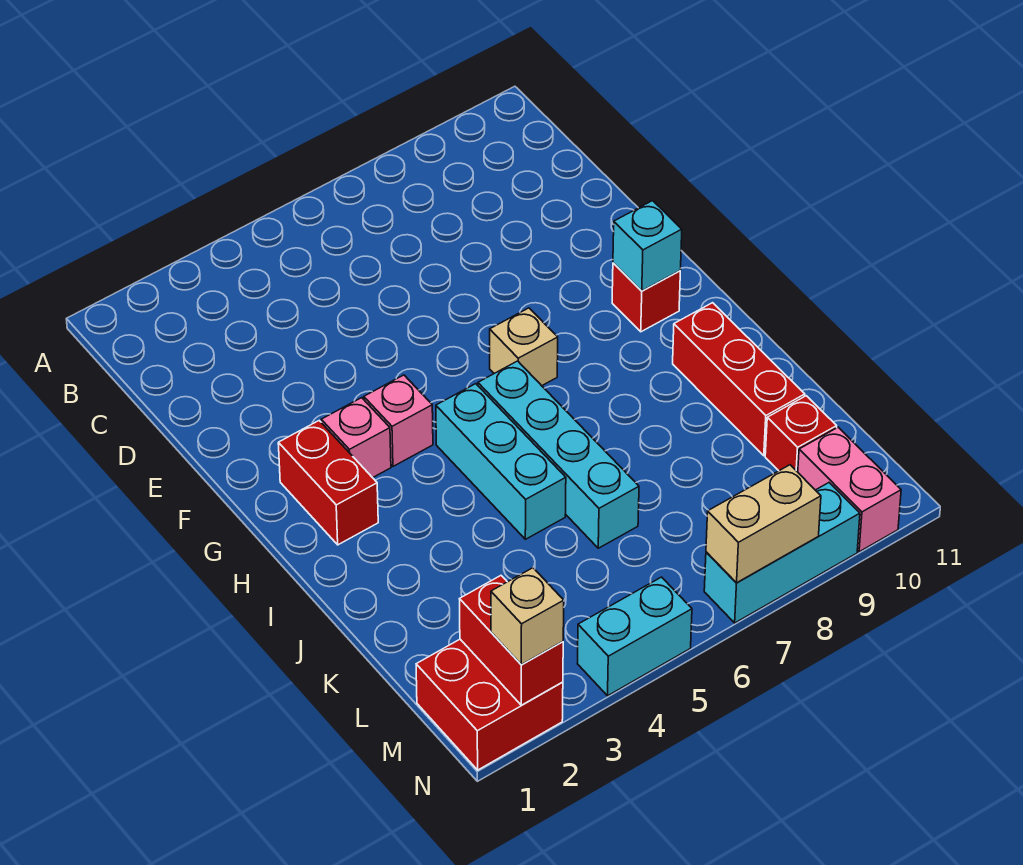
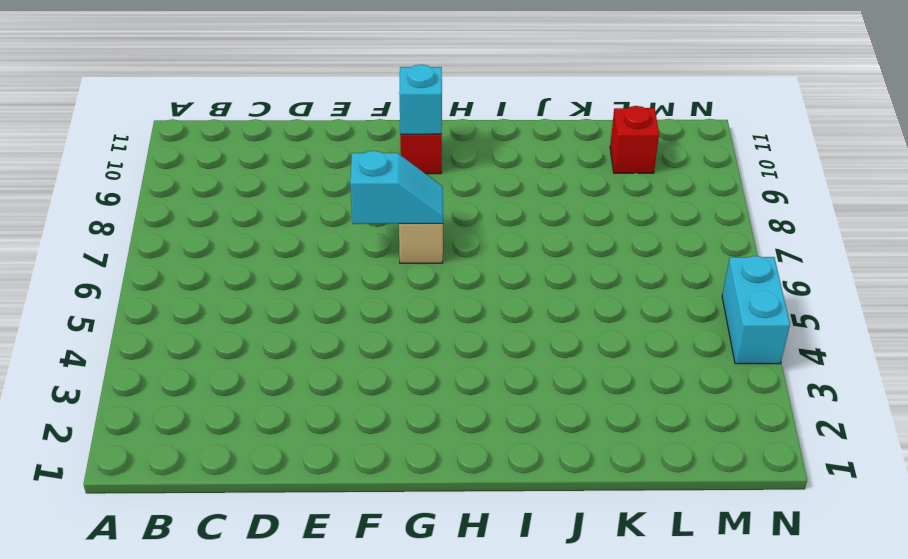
cyan slope F7:G7 level 2 top F -> none
none -> red brick G2:H2 level 1
none -> pink brick G3 level 1
none -> pink brick G4 level 1

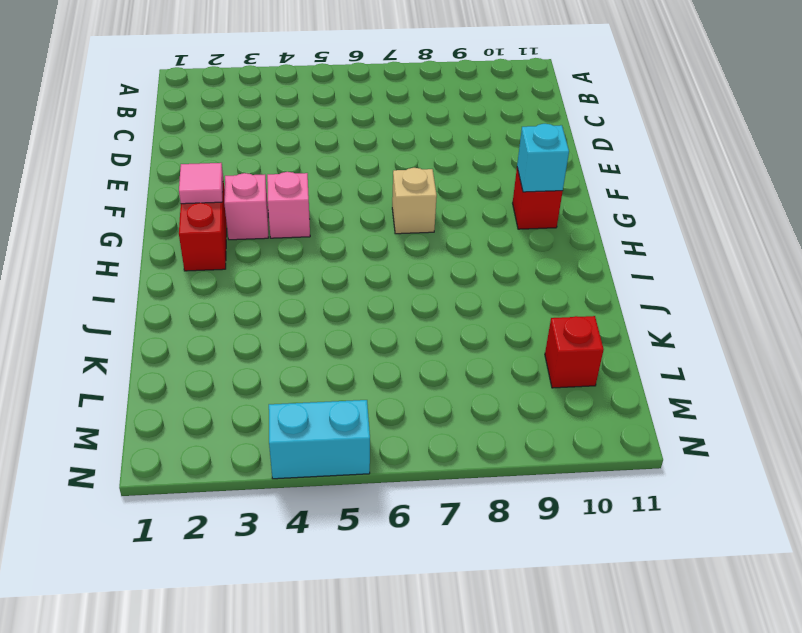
pink tile G2 level 2 -> none
none -> cyan brick H5:J5 level 1
none -> cyan brick H6:K6 level 1
none -> red brick I10:K10 level 1

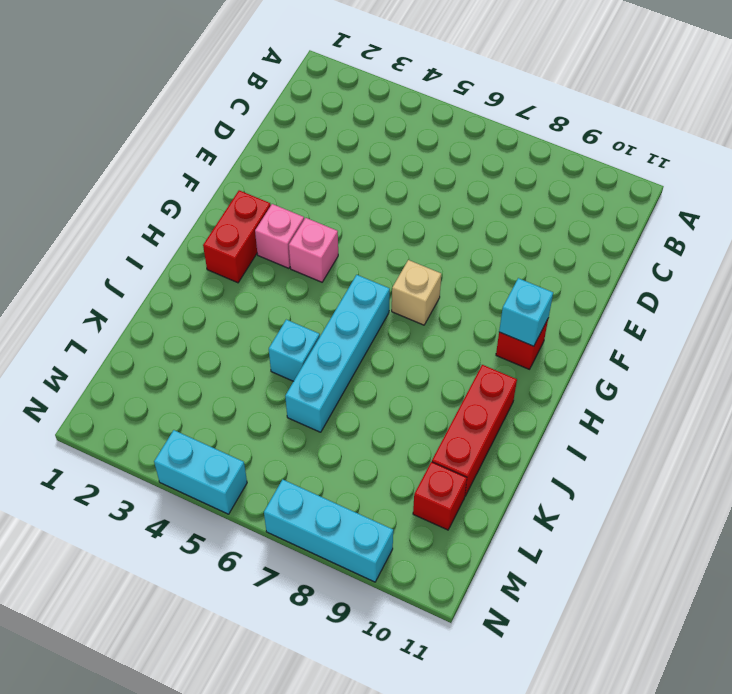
cyan brick J5 level 1 -> cyan brick H5:J5 level 1
none -> red brick M1:N2 level 1
none -> pink brick M10:N10 level 1
none -> red brick M2:N2 level 2

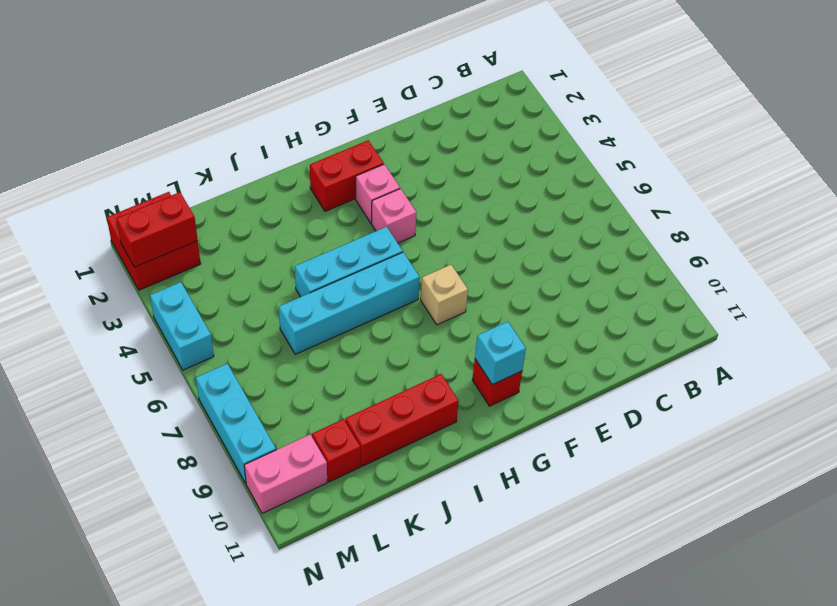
none -> tan brick N7:N8 level 2
none -> tan brick N2 level 3

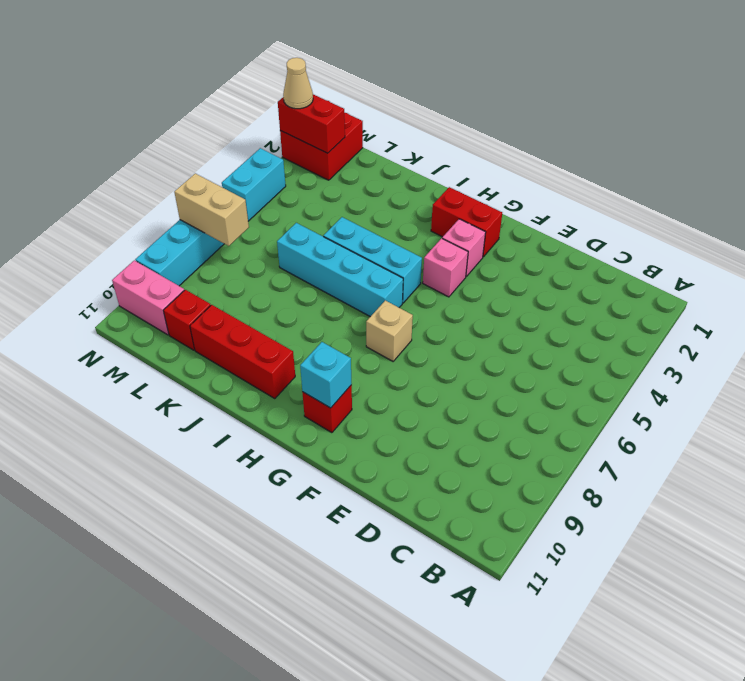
tan brick M7:N7 level 2 -> tan brick N7:N8 level 2
tan cone N2 level 3 -> tan brick N2 level 3

